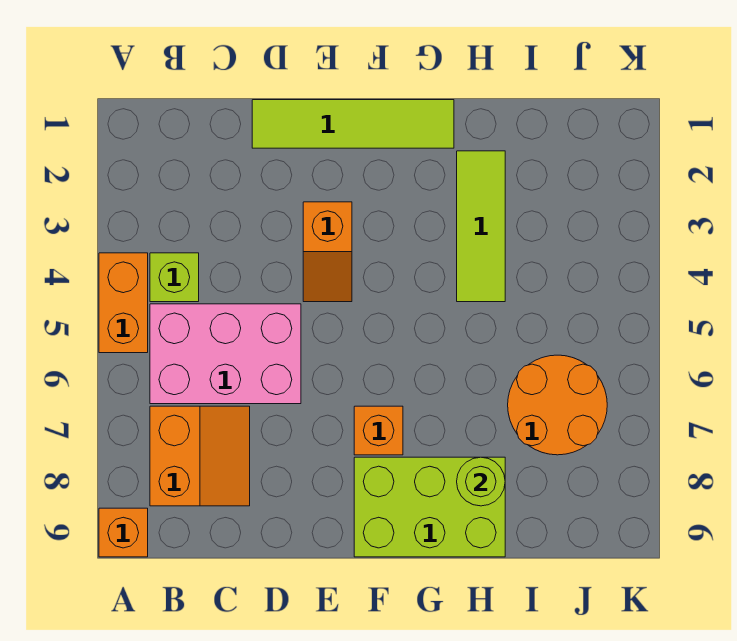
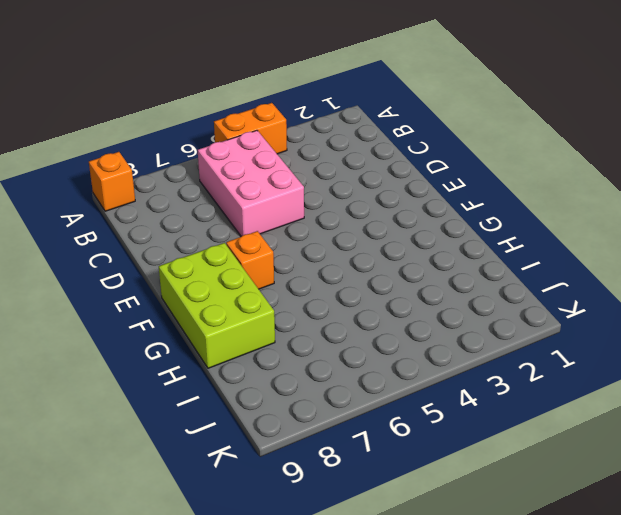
none -> lime brick B4 level 1
none -> orange slope B7:C8 level 1 top B
none -> lime tile D1:G1 level 1

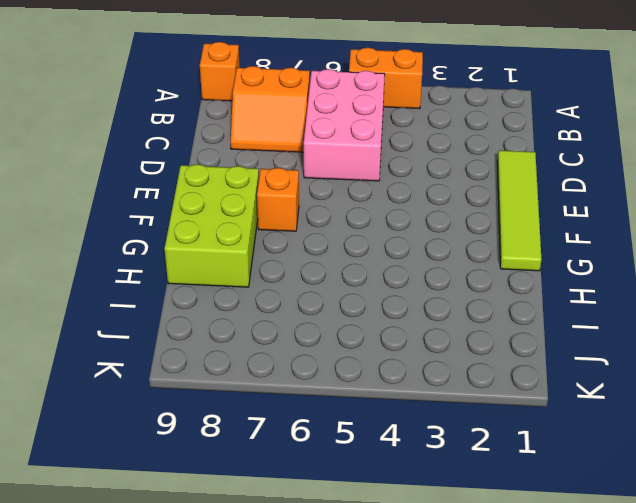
none -> lime brick B4 level 1
none -> orange slope E3:E4 level 1 top 3
none -> lime tile H2:H4 level 1

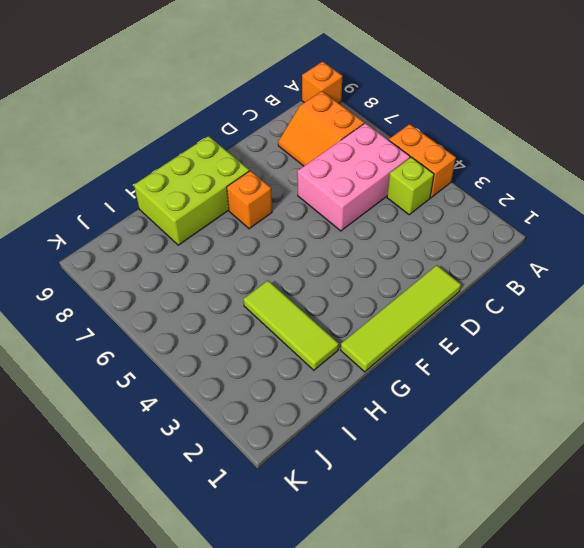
none -> orange slope E3:E4 level 1 top 3
none -> orange round brick I6:J7 level 1
none -> lime round brick H8 level 2

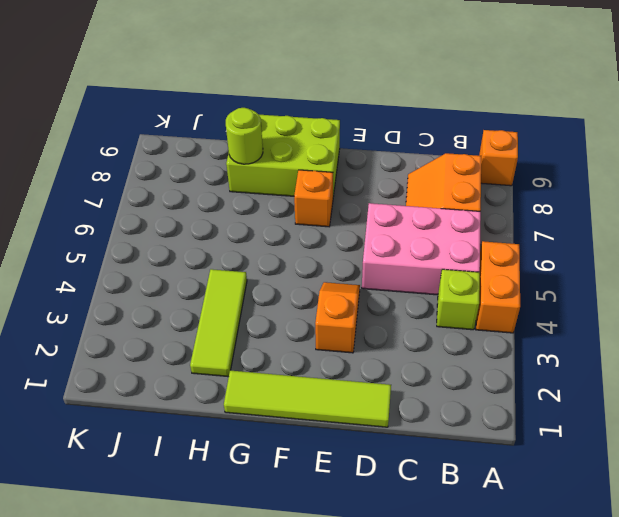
none -> orange round brick I6:J7 level 1

